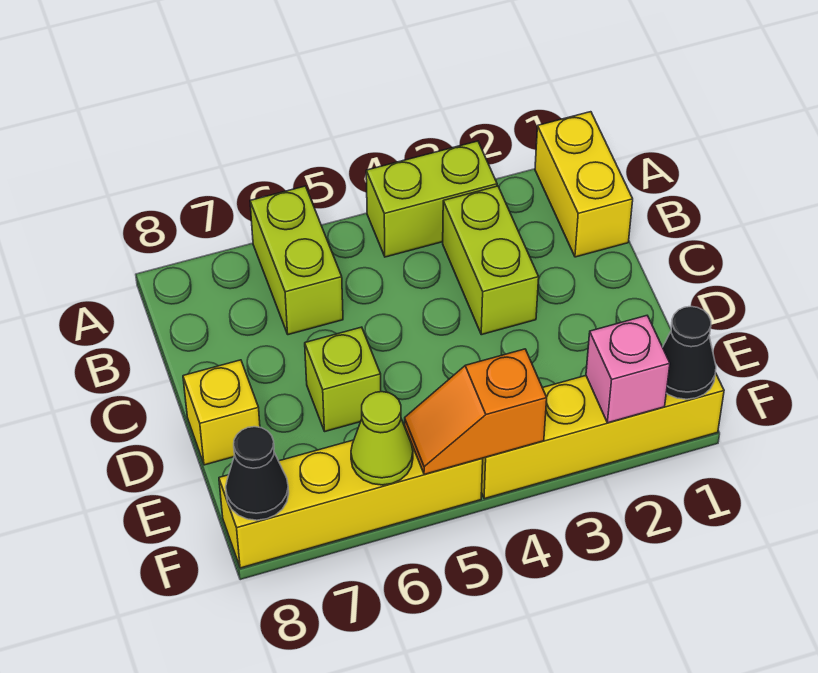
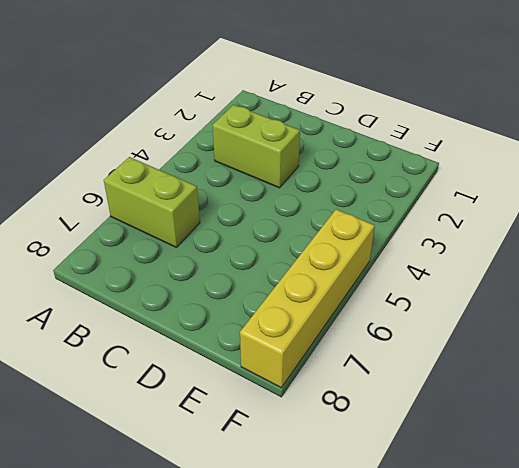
none -> yellow brick A1:B1 level 1
none -> lime brick A3:A4 level 1
none -> lime brick D6 level 1

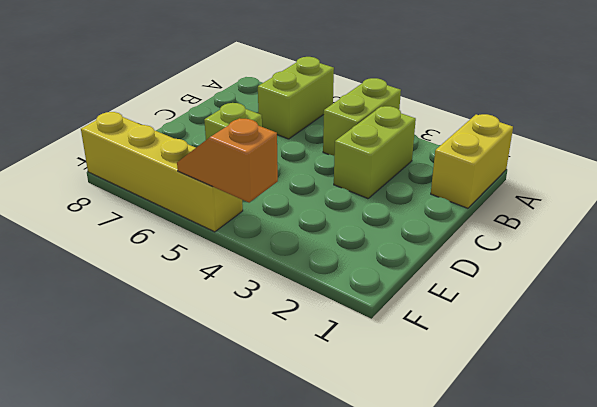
lime brick A4:B4 level 1 -> lime brick A3:A4 level 1
none -> yellow brick D8 level 1
none -> yellow brick F1:F4 level 1
none -> black cone F1 level 2

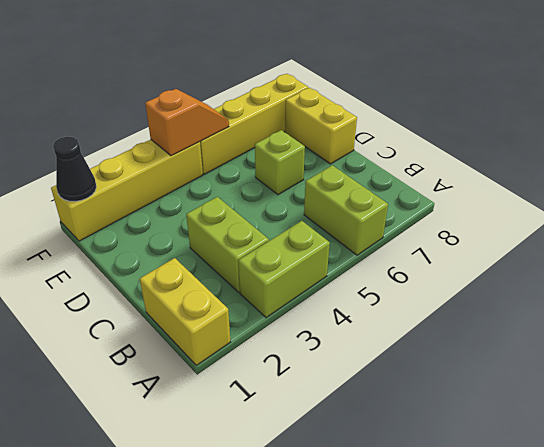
yellow brick D8:E8 level 1 -> yellow brick D8 level 1
none -> pink brick F2 level 2
none -> lime cone F6 level 2
none -> black cone F8 level 2

